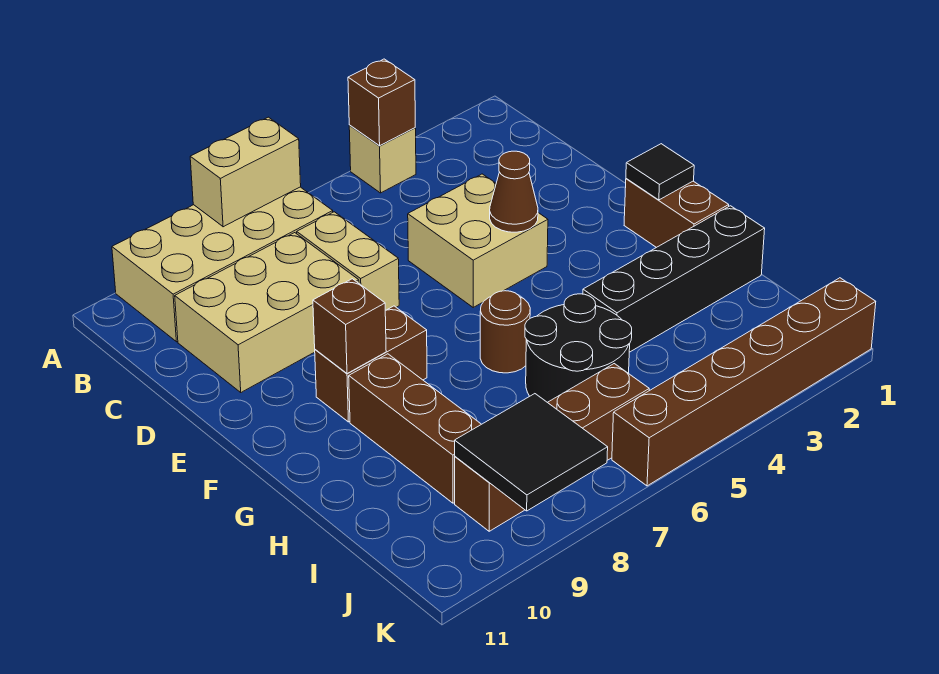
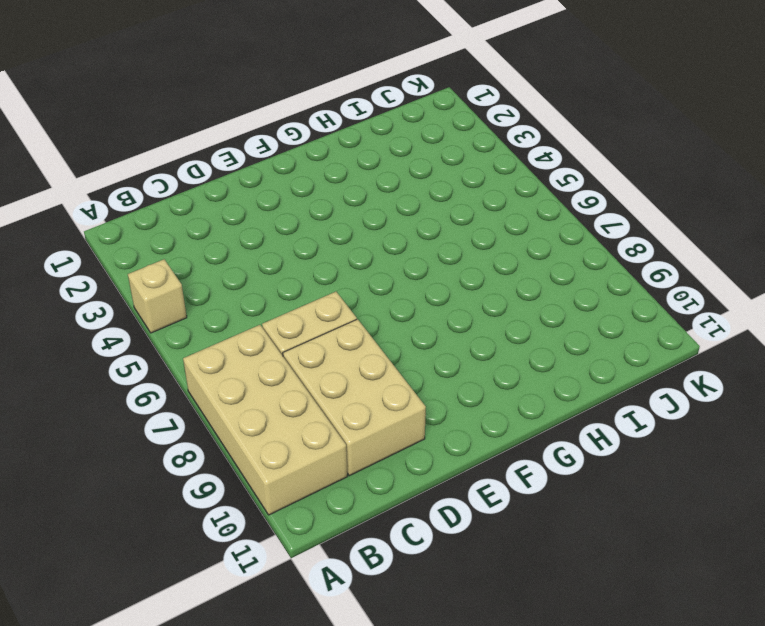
none -> tan brick D4:E5 level 1
none -> brown brick F1:G1 level 1
none -> brown brick F8:F9 level 1

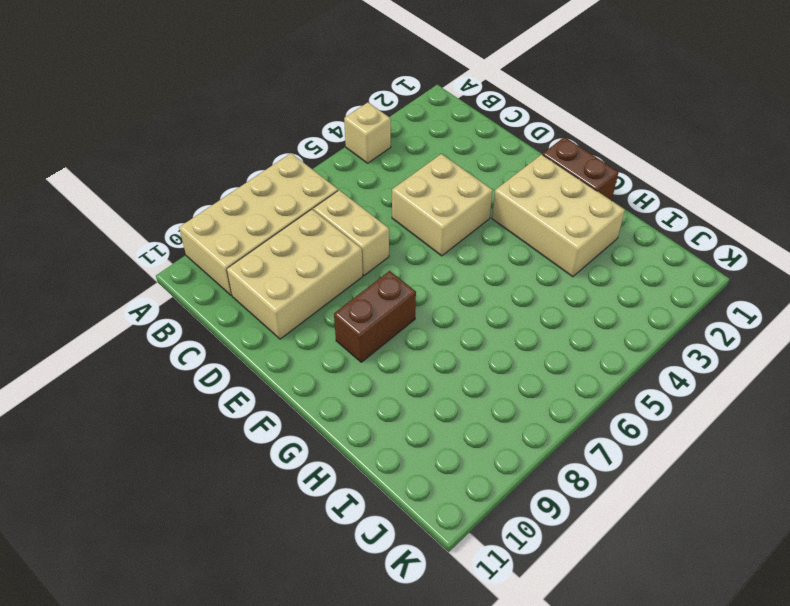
tan brick F2:H3 level 1 -> black brick H1:H4 level 1
none -> brown round brick G6 level 1
none -> brown brick G9:I9 level 1
none -> black round brick H5:I6 level 1

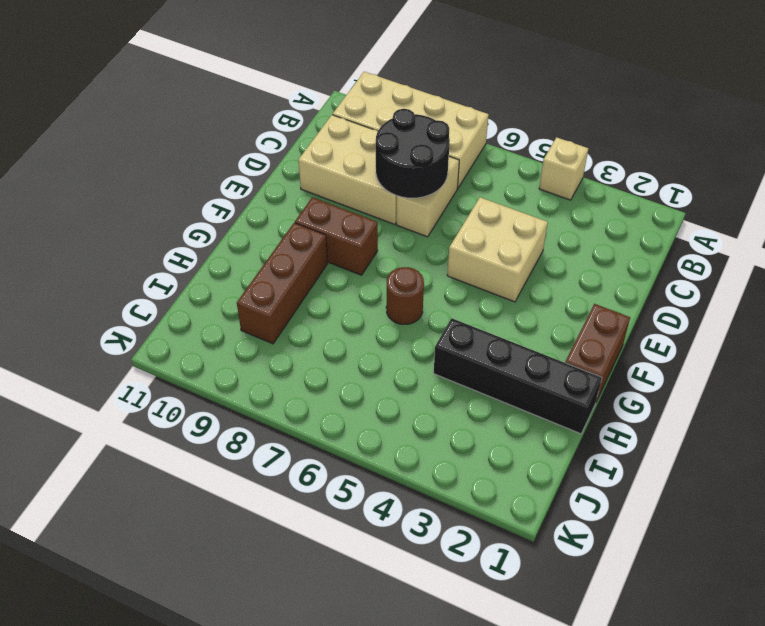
black round brick C7:D8 level 2 -> black round brick H5:I6 level 1
none -> brown brick J6:J9 level 1
none -> brown brick K1:K6 level 1
none -> brown brick A4 level 2

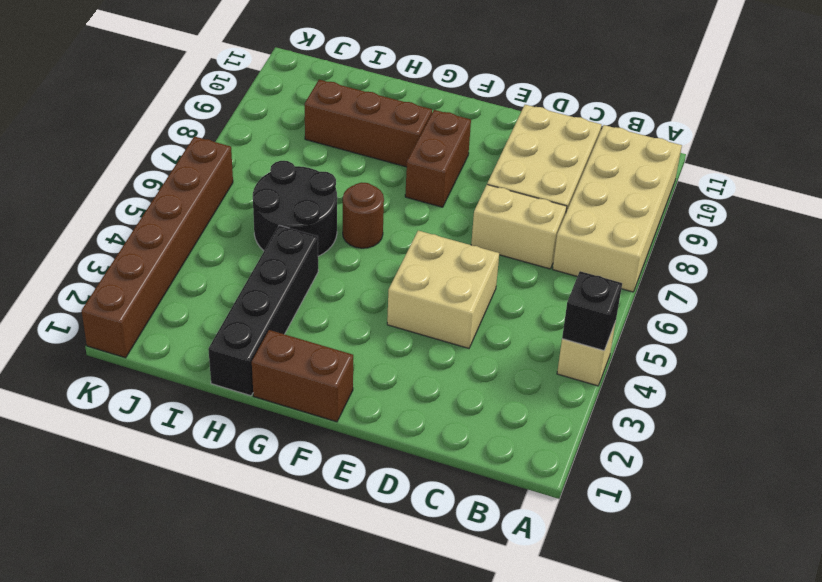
black brick A4 level 2 -> brown brick A4 level 2
none -> brown brick J6:J9 level 1
none -> tan brick A7:A8 level 2
none -> brown cone E4 level 2

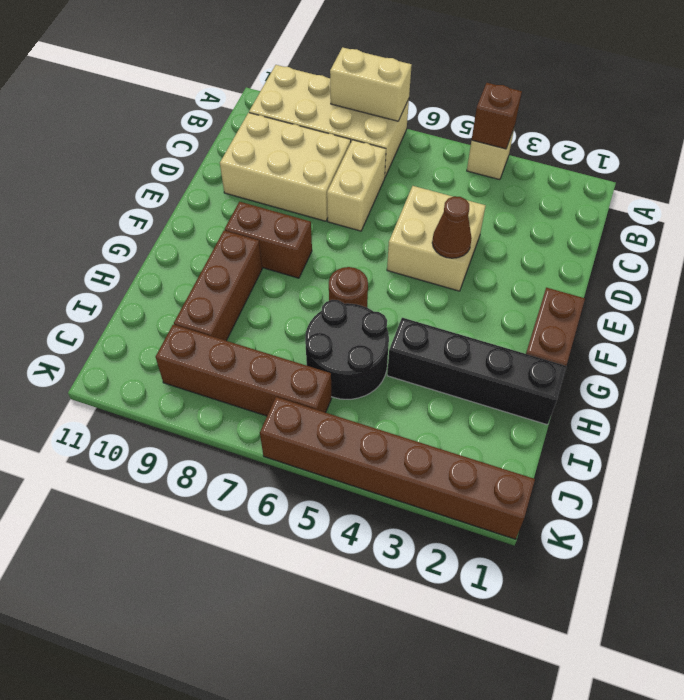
none -> black tile F1 level 2
none -> brown brick F9 level 2
none -> black tile J8:K9 level 2

